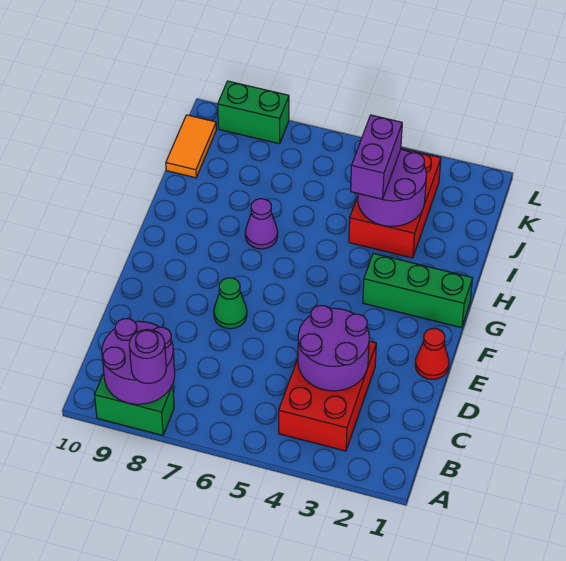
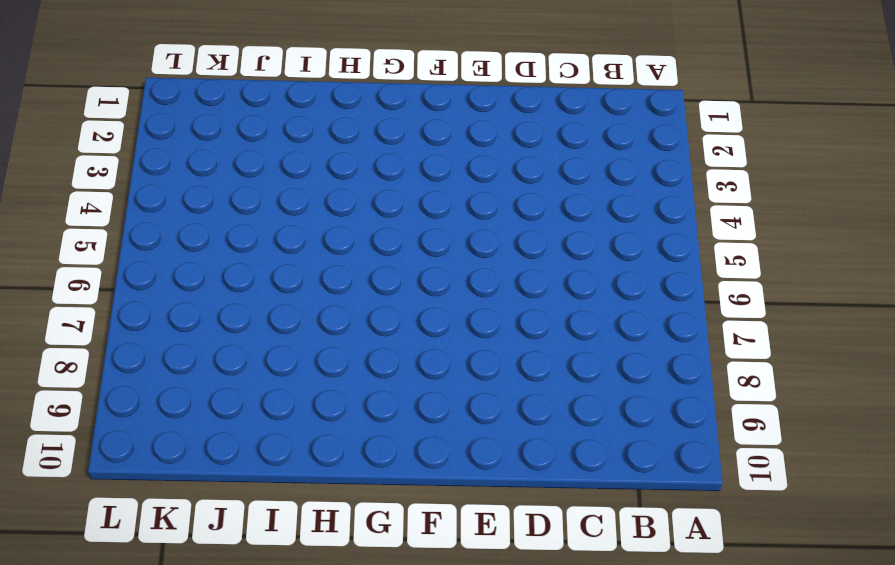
none -> green brick A8:A9 level 1
none -> red brick B3:D4 level 1
none -> red cone E1 level 1

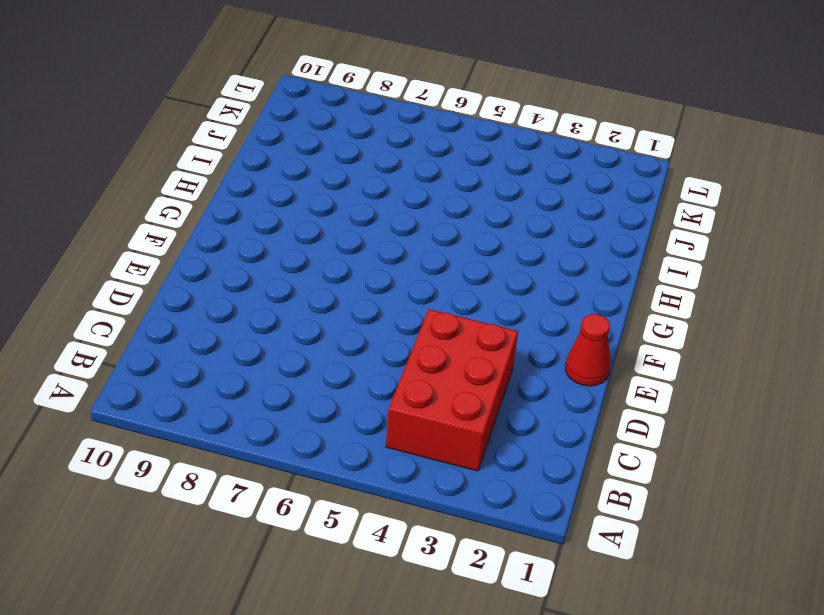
none -> green brick A8:A9 level 1
none -> green cone E7 level 1
none -> green brick G1:G3 level 1

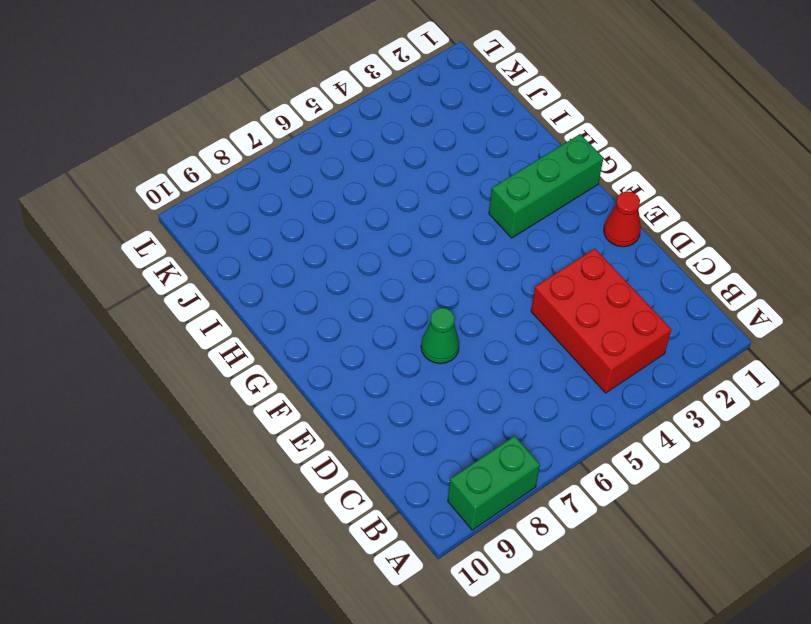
none -> purple cone H7 level 1
none -> red brick I3:K4 level 1
none -> orange tile J10:K10 level 1

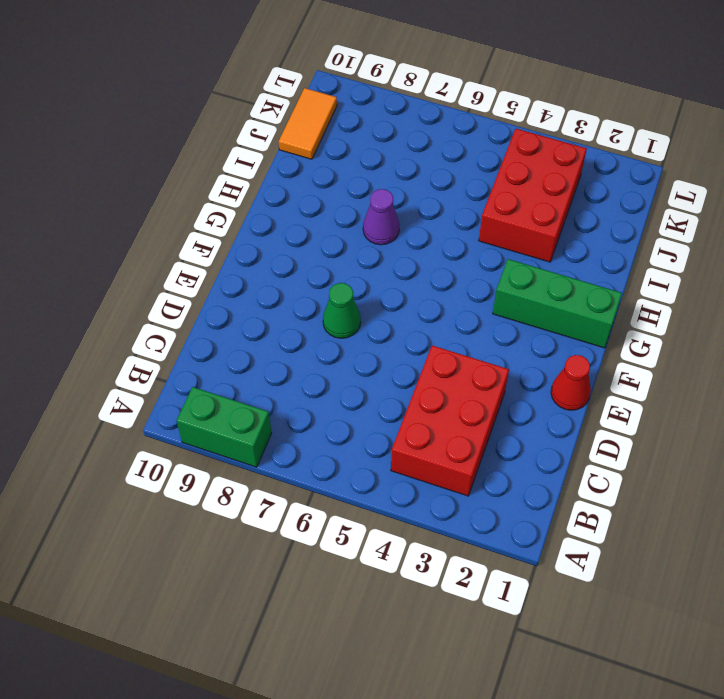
none -> green brick L8:L9 level 1
none -> purple round brick A8:B9 level 2
none -> purple round brick C3:D4 level 2

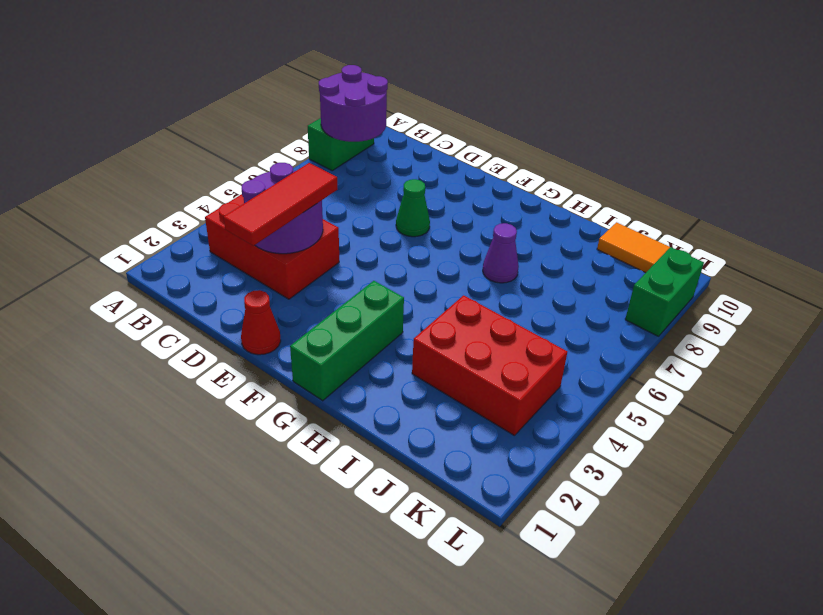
red tile D2:D4 level 3 -> none
none -> purple round brick I3:J4 level 2
none -> purple round brick A8 level 3
none -> purple brick I4:J4 level 3

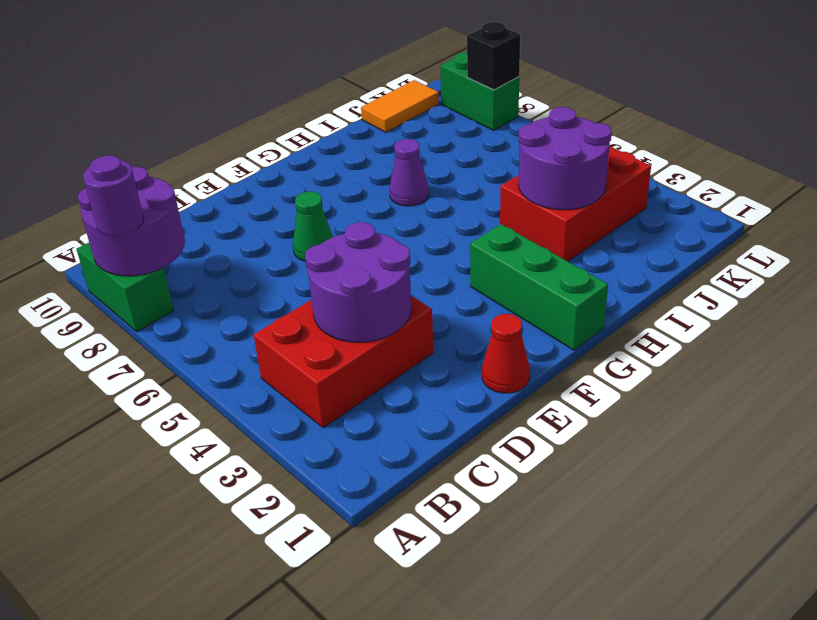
black brick L8 level 2 -> none
none -> purple brick I4:J4 level 3

